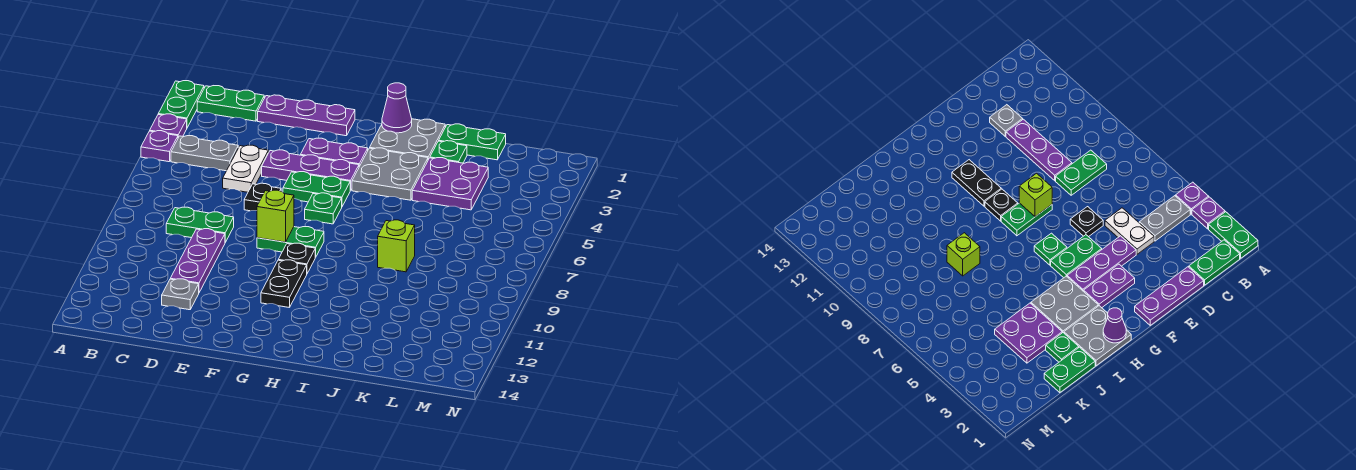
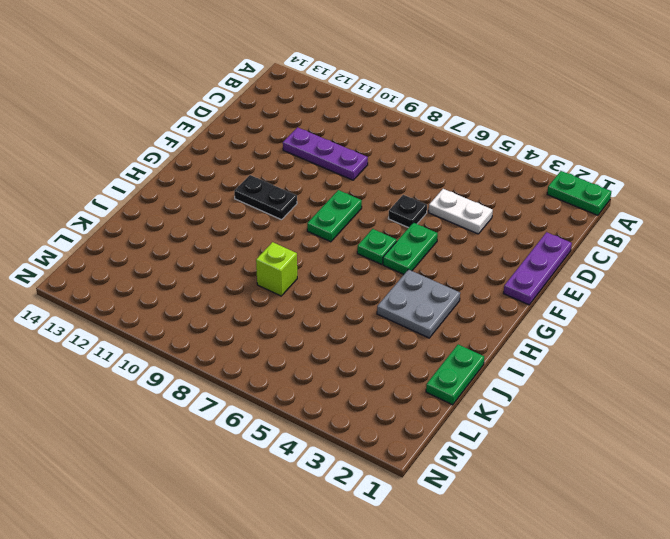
none -> purple plate A3 level 1
none -> purple plate A4 level 1
none -> green plate B1:C1 level 1

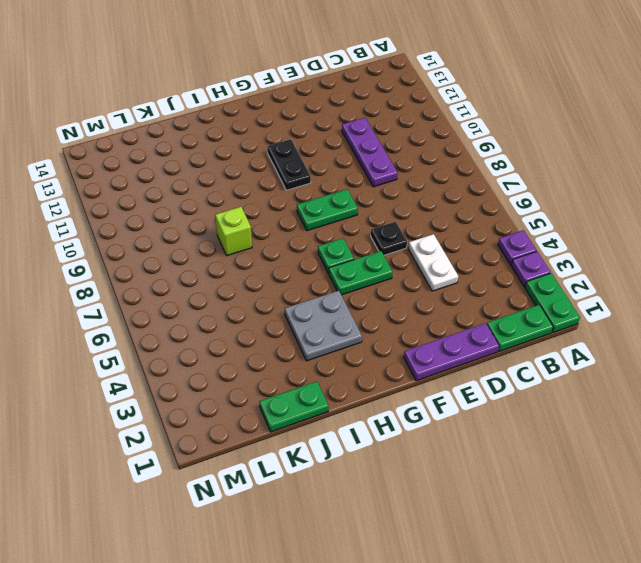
none -> grey plate B4:C4 level 1
none -> green plate C8:D8 level 1
none -> grey plate D12 level 1

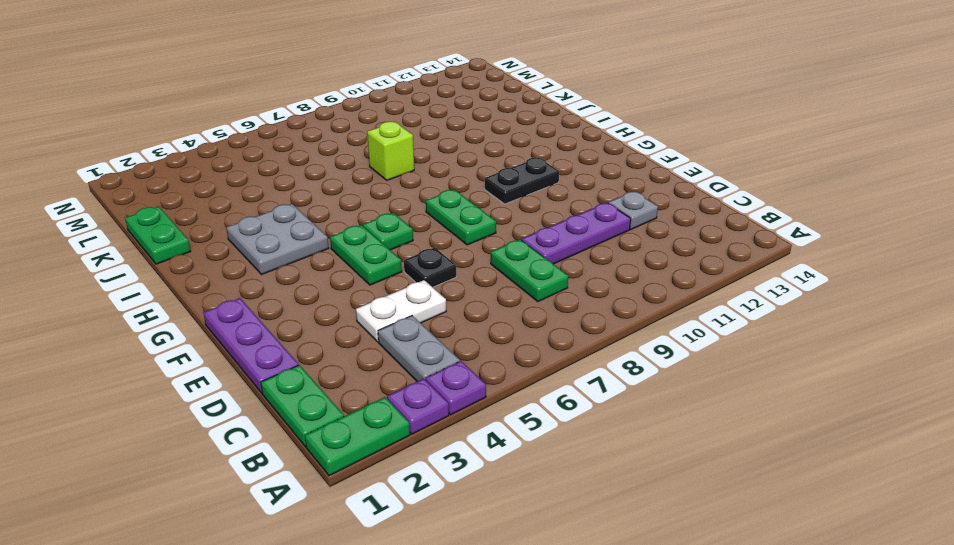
none -> purple plate E4:G4 level 1
none -> purple plate F3:G3 level 1
none -> black plate G9 level 1

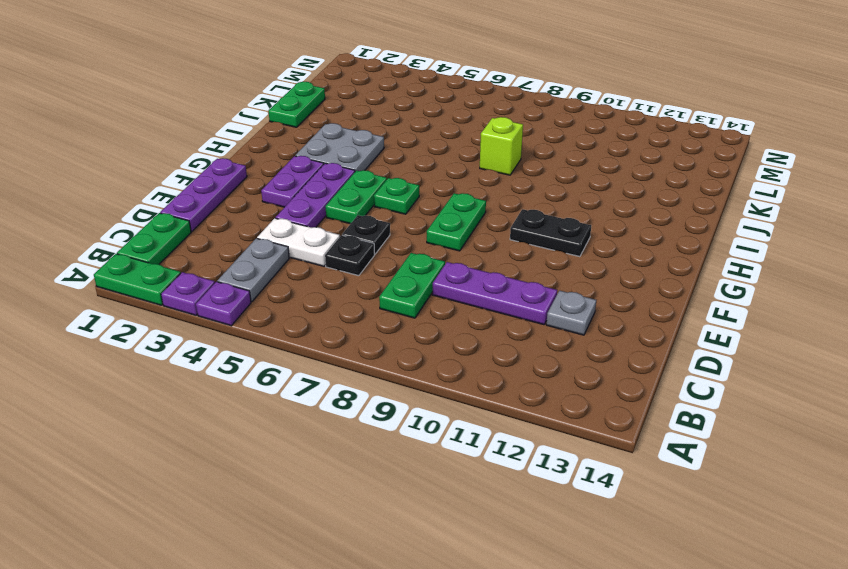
black plate D6 level 1 -> black plate G9 level 1
none -> grey plate H1:I2 level 1
none -> green plate J2 level 1
none -> purple plate J3:K4 level 1

